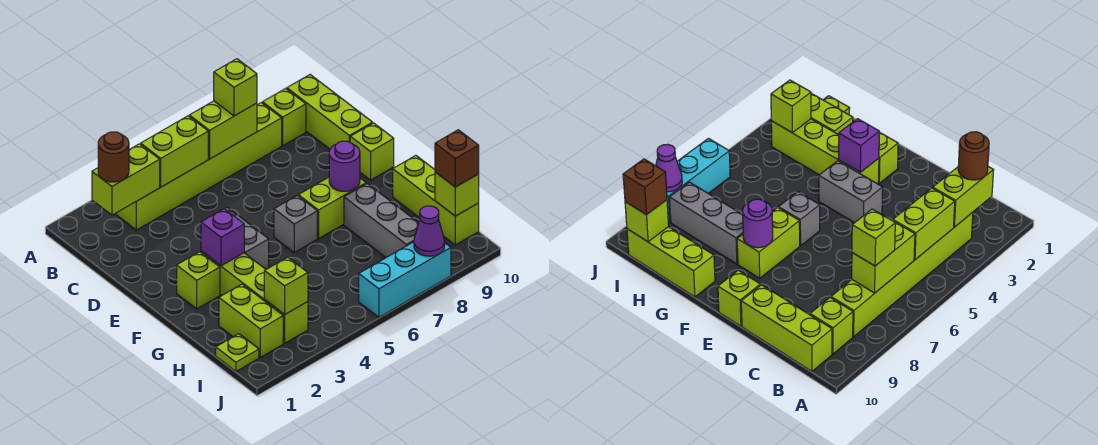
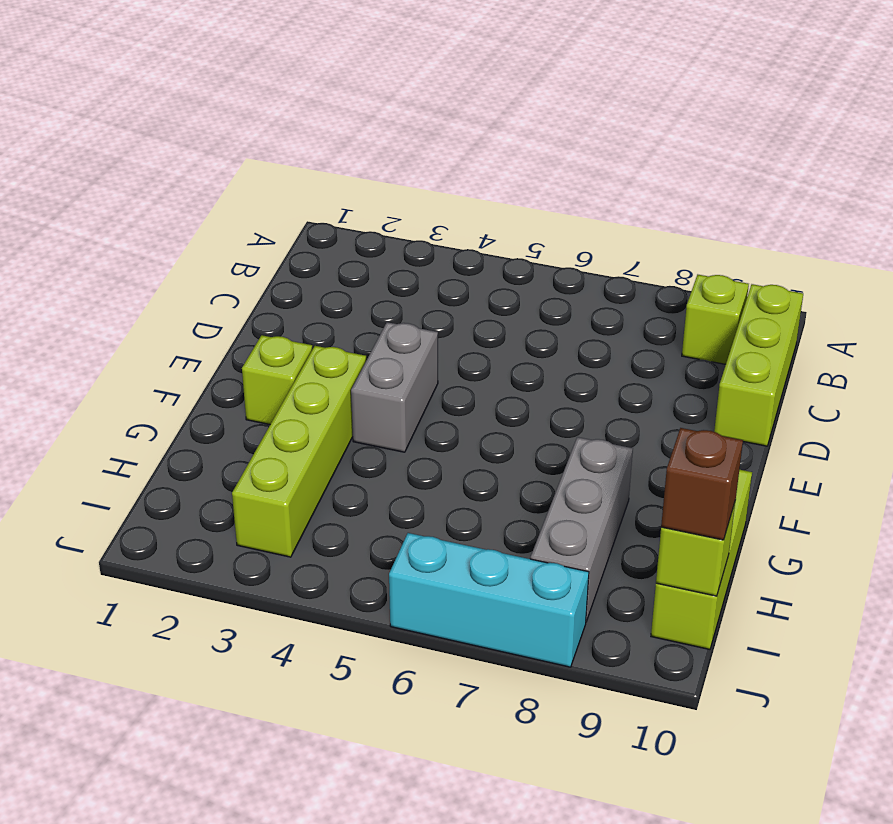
none -> lime brick B3:B8 level 1
none -> lime brick E10 level 1
none -> grey brick F6 level 1

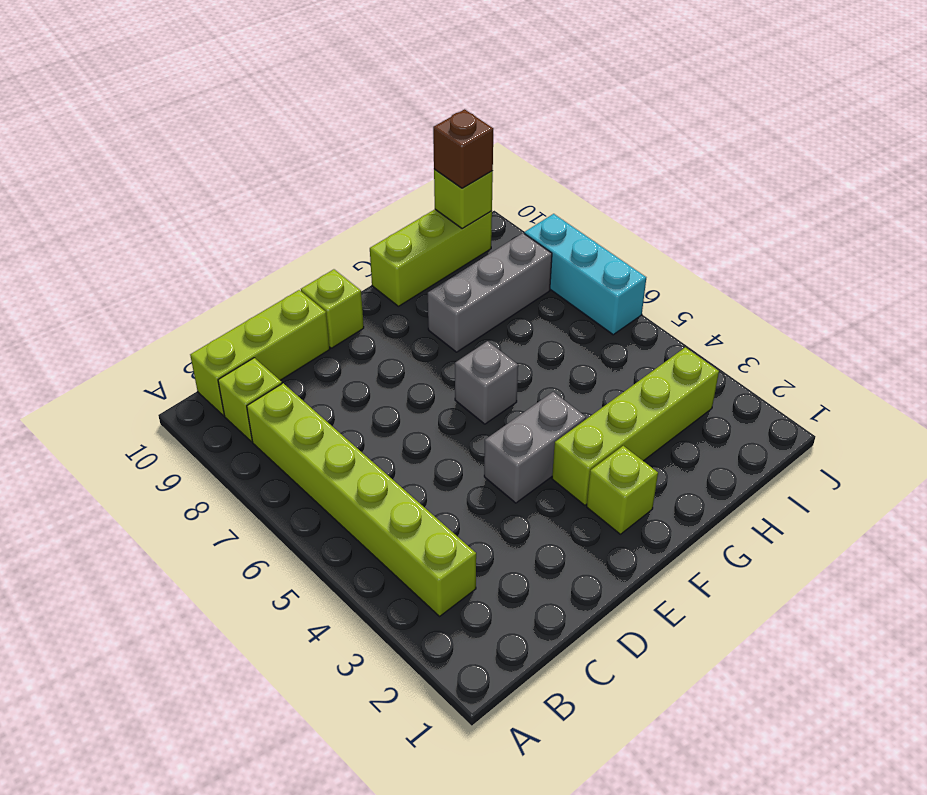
none -> lime brick F7:F8 level 1
none -> lime brick H2:I2 level 1
none -> lime plate I1 level 1

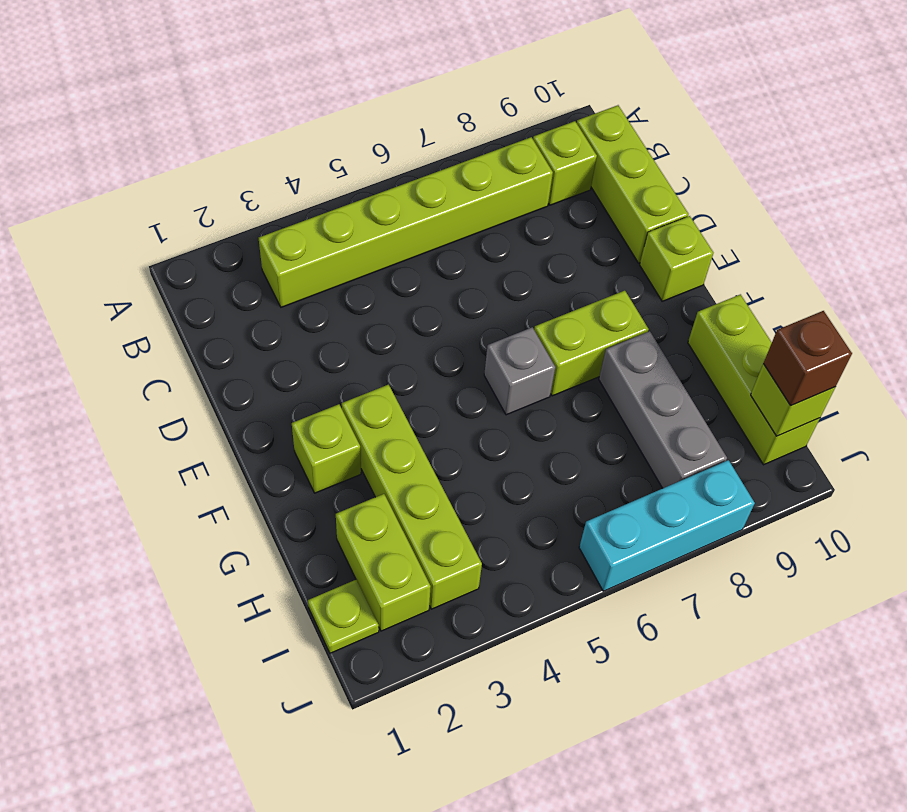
none -> grey brick E4:F4 level 1
none -> lime brick B2:B3 level 2
none -> lime brick B4:B5 level 2

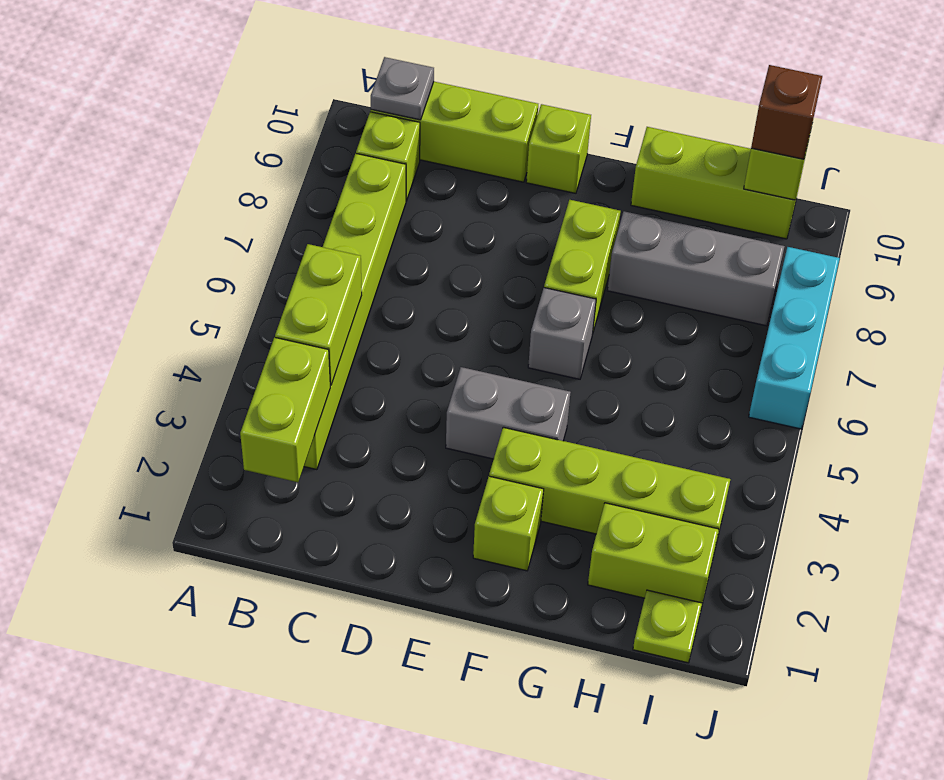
grey plate B10 level 2 -> none
none -> lime brick B6:B7 level 2
none -> purple brick F3 level 2
none -> purple round brick F8 level 2

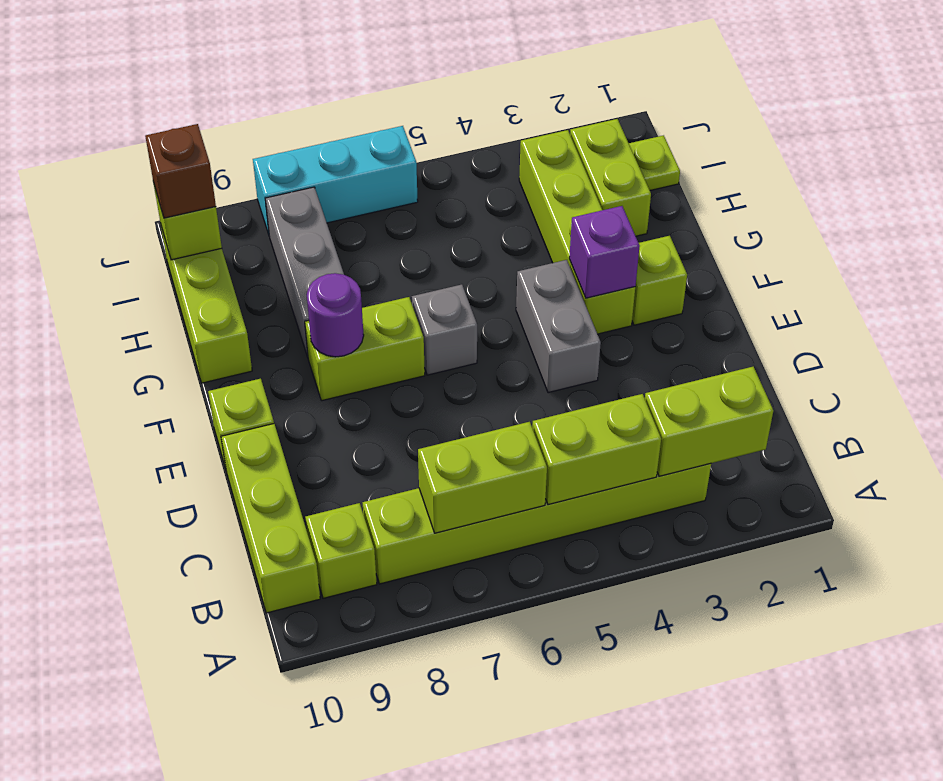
none -> lime brick I3 level 2
none -> purple cone J8 level 2
none -> brown round brick B2 level 3

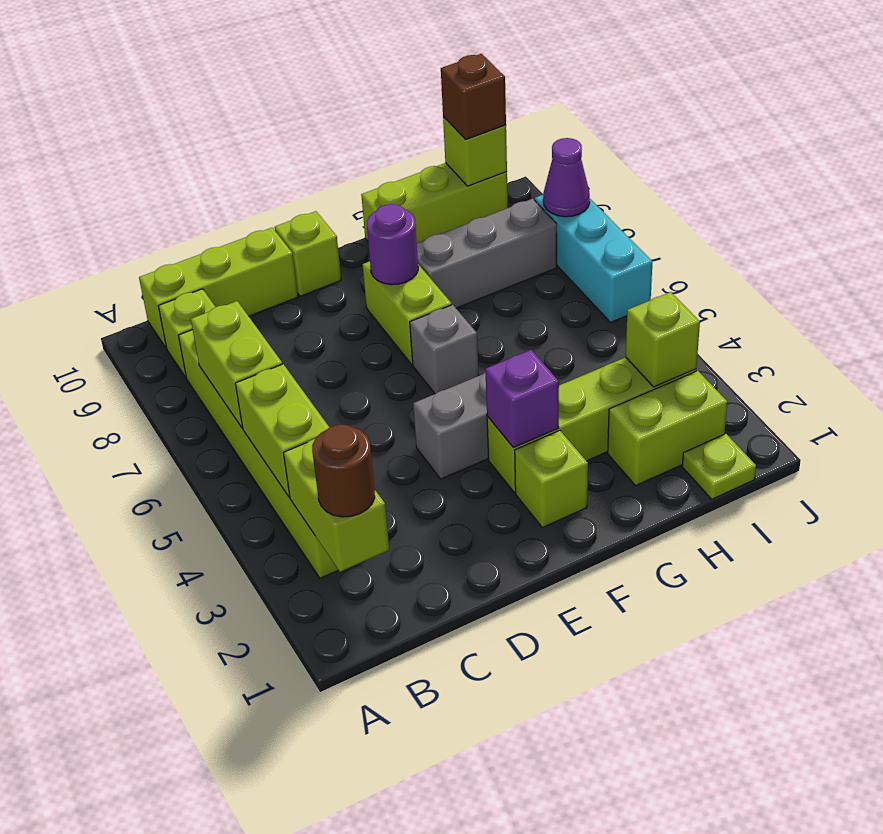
none -> lime brick B7 level 3

